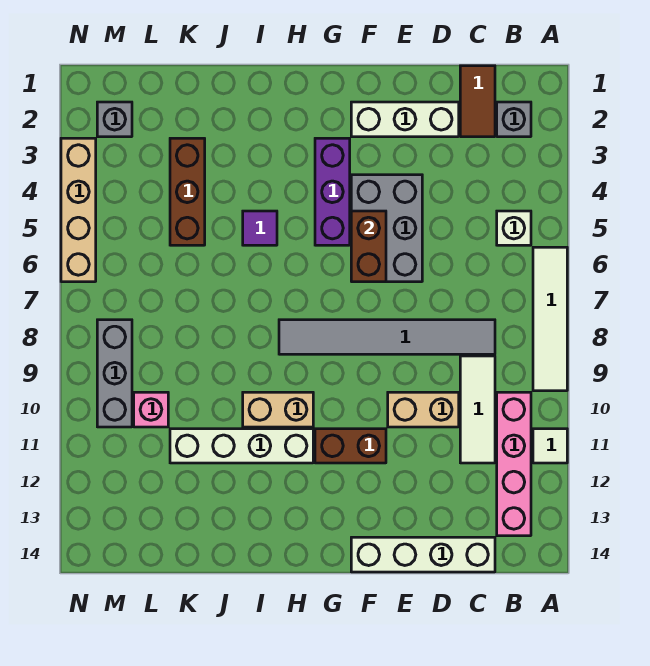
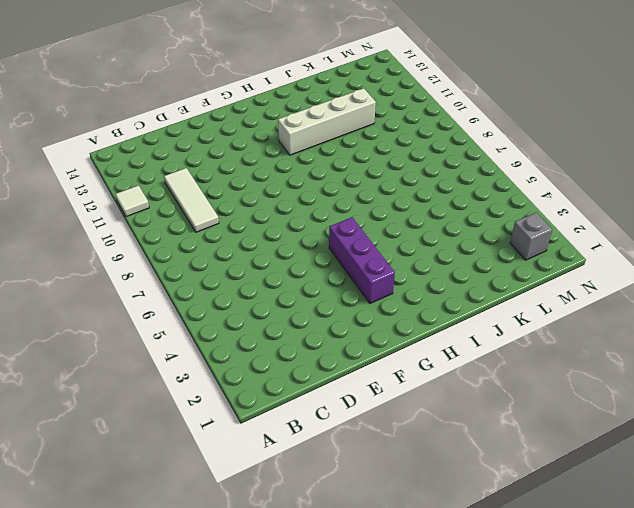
none -> white tile A6:A9 level 1
none -> grey brick B2 level 1
none -> white brick B5 level 1

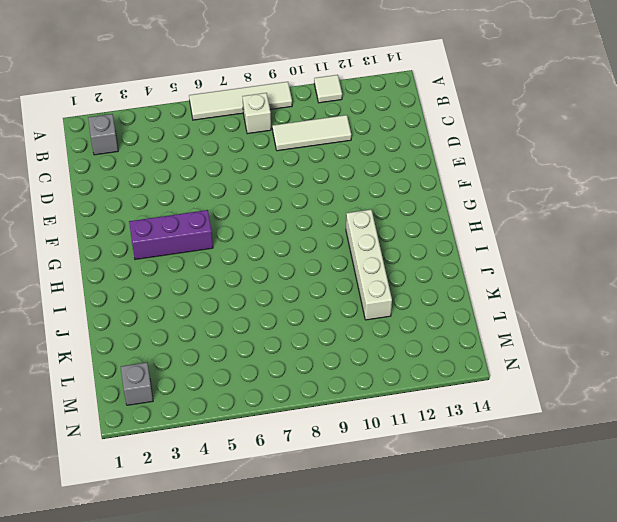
white brick B8 level 1 -> white brick B5 level 1
none -> pink brick B10:B13 level 1
none -> brown tile C1:C2 level 1
none -> grey tile C8:H8 level 1

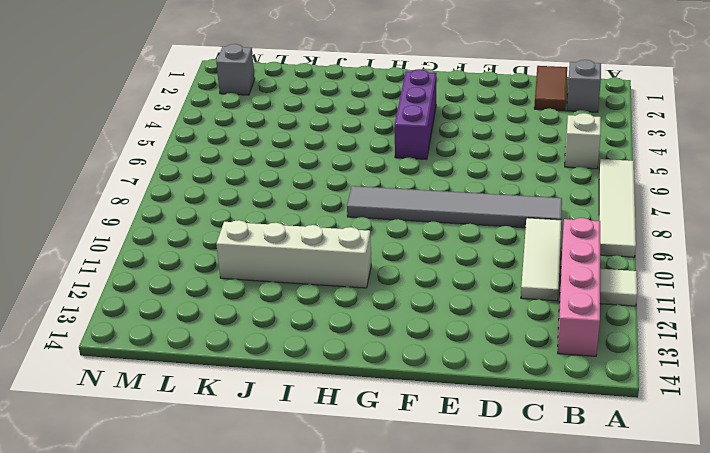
none -> white brick C14:F14 level 1
none -> white brick D2:F2 level 1
none -> tan brick D10:E10 level 1

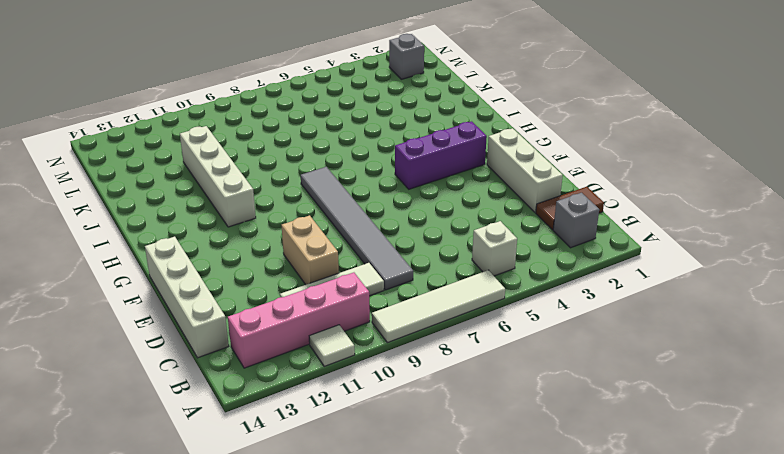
none -> grey brick E4:F6 level 1
none -> brown brick F11:G11 level 1
none -> tan brick H10:I10 level 1

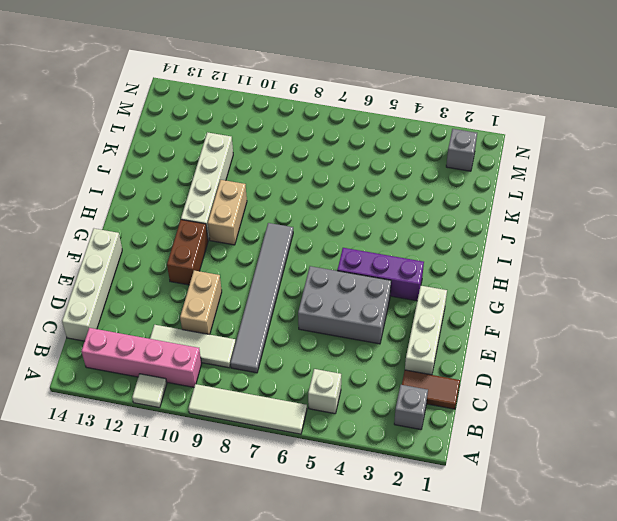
none -> purple tile I5 level 1
none -> brown brick K3:K5 level 1
none -> pink brick L10 level 1

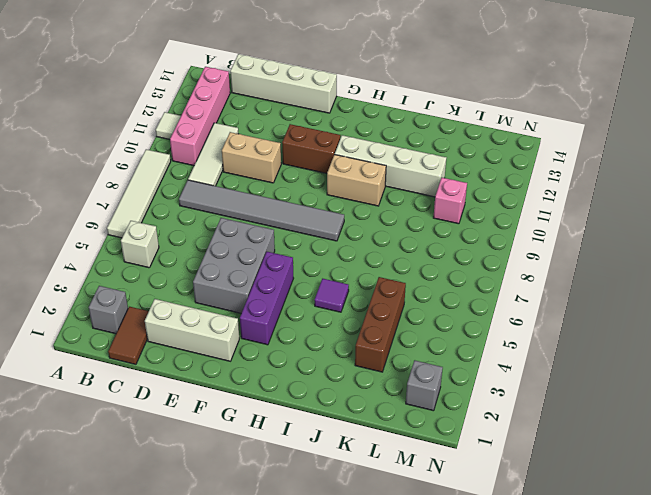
none -> grey brick M8:M10 level 1
none -> tan brick N3:N6 level 1
none -> brown brick F5:F6 level 2

